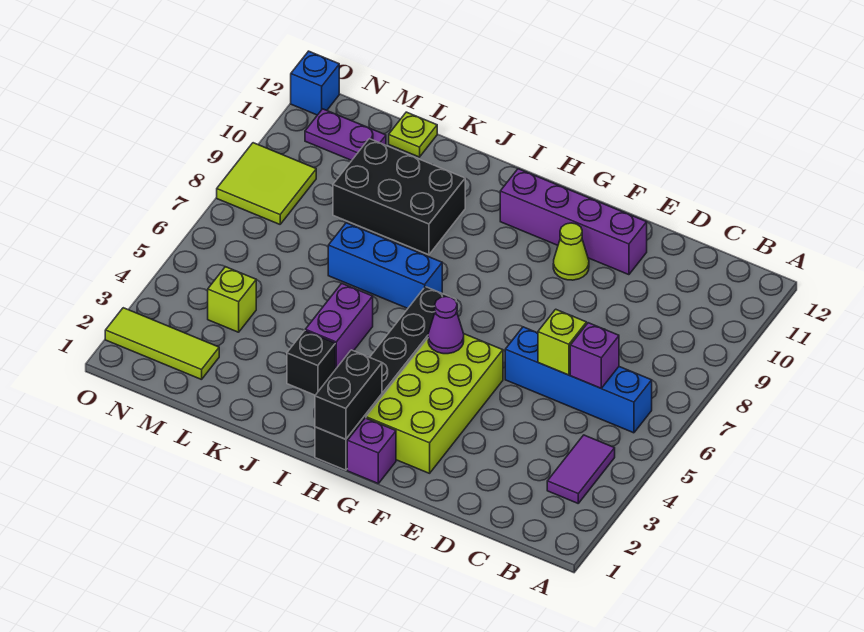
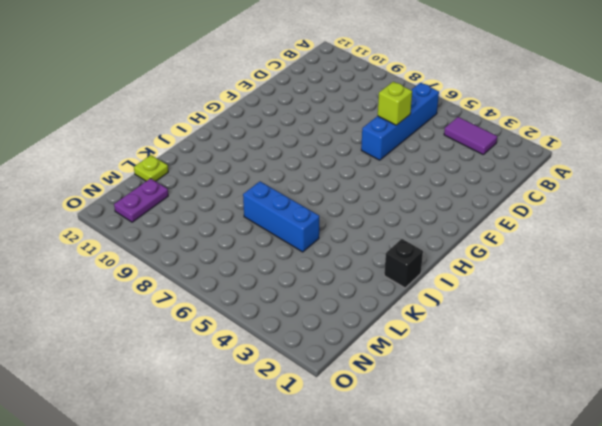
black brick J1 level 1 -> black brick J3 level 1
blue brick K5:K7 level 1 -> blue brick I7:K7 level 1
none -> purple brick E11:H11 level 1
none -> lime brick F2:G5 level 1
none -> lime cone F10 level 1

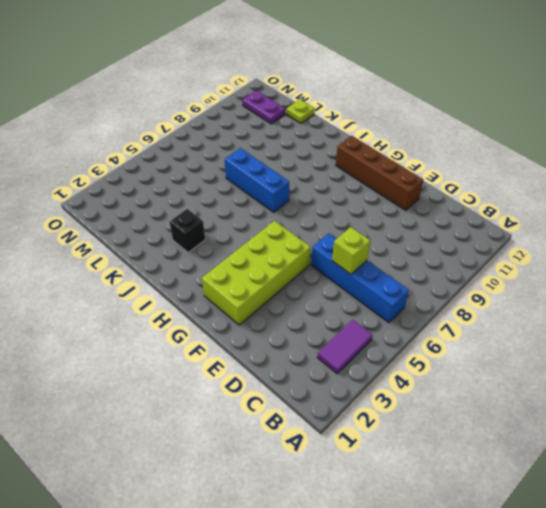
brown brick E11:H11 level 1 -> purple brick E11:H11 level 1
none -> lime cone F10 level 1
none -> purple brick G1 level 1
none -> black brick H1:H6 level 1

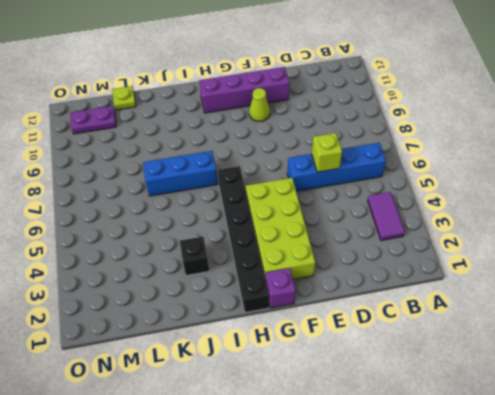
none -> purple brick J4:J5 level 1
none -> black brick J9:L10 level 1
none -> lime tile M2:O2 level 1

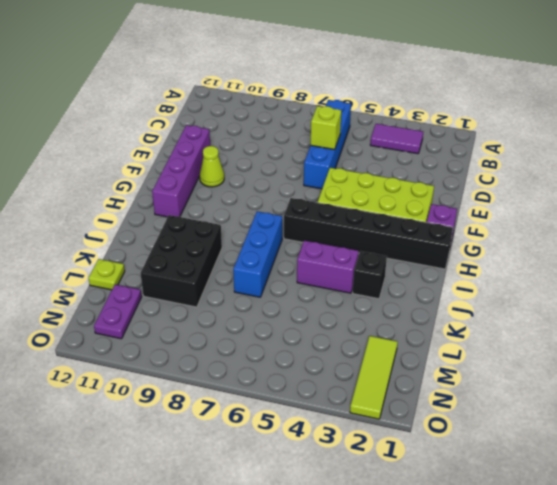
none -> lime brick M4 level 1
none -> lime tile N8:O9 level 1
none -> blue brick O12 level 1

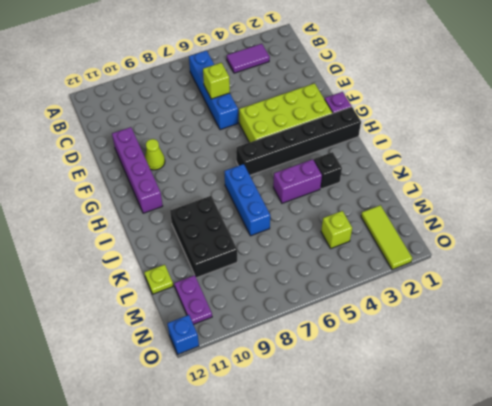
none -> lime tile N8:O9 level 1
none -> purple brick C6 level 2
none -> purple cone G5 level 2

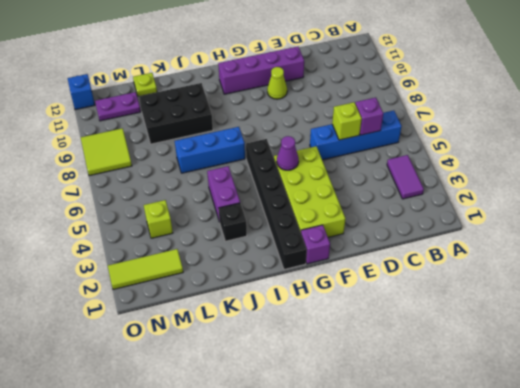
none -> black brick H1:H2 level 2

